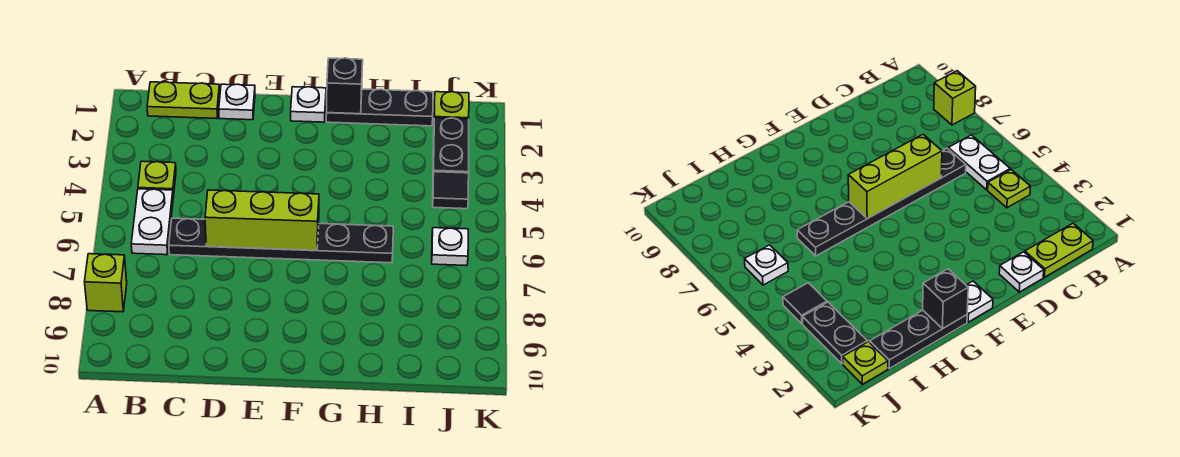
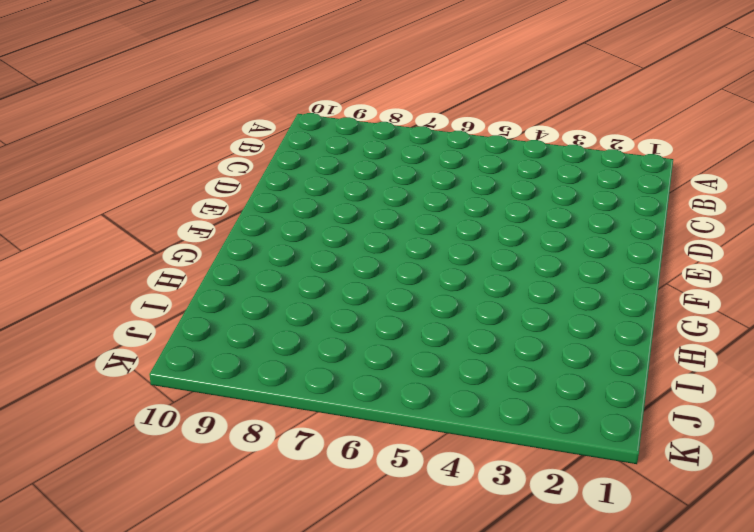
none -> lime brick A8 level 1
none -> lime plate B1:C1 level 1
none -> lime plate B4 level 1

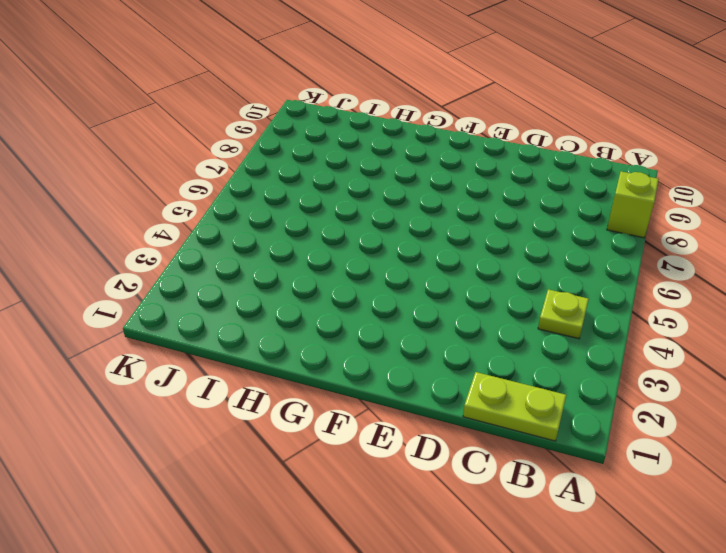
none -> white plate B5:B6 level 1
none -> black plate C6:H6 level 1
none -> white plate D1 level 1

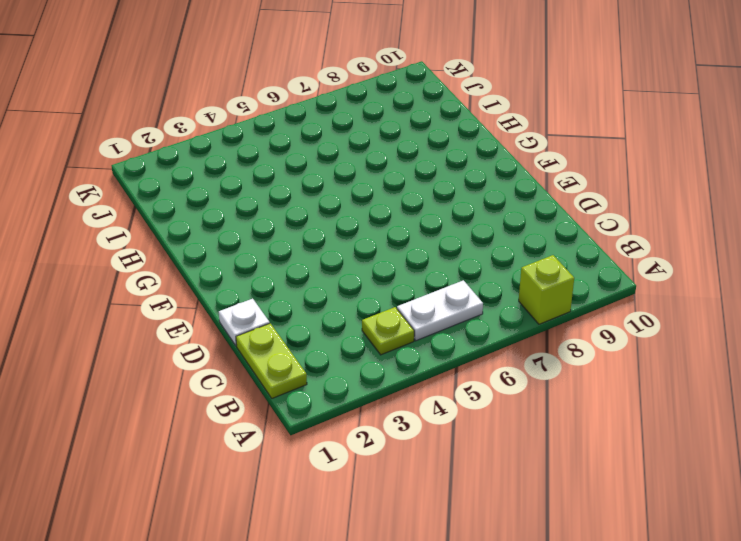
none -> black plate C6:H6 level 1
none -> white plate F1 level 1
none -> black plate G1:I1 level 1

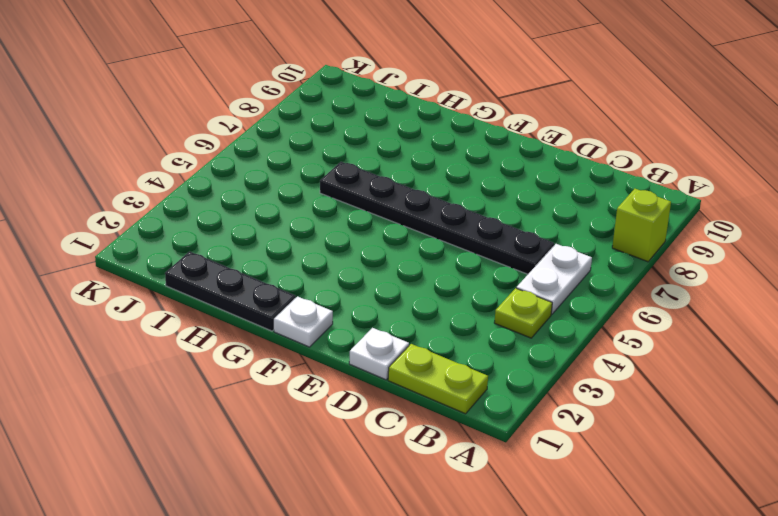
none -> lime plate J1 level 1
none -> black plate J2:J3 level 1
none -> black tile J4 level 1

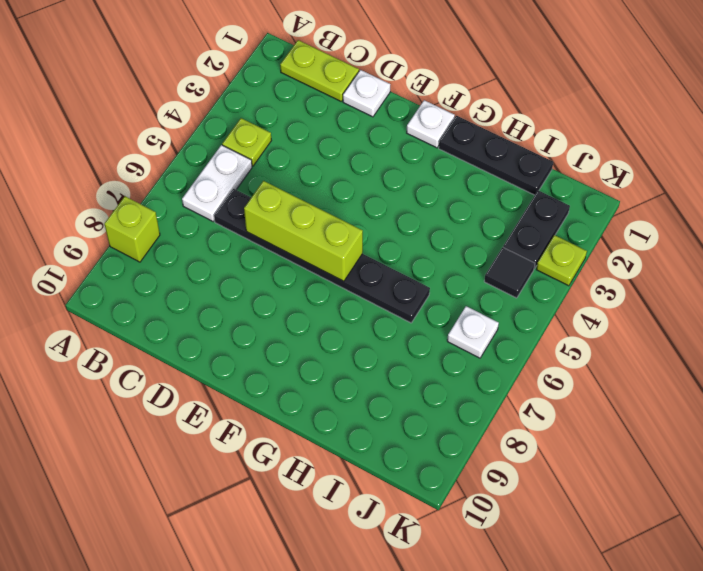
lime plate K3 level 1 -> lime plate J1 level 1
none -> black brick G1 level 2

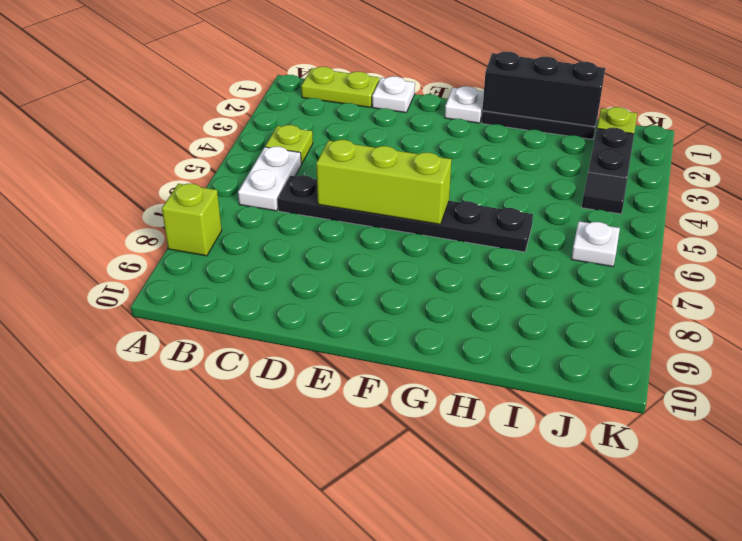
black brick G1:I1 level 2 -> black brick G1 level 2

